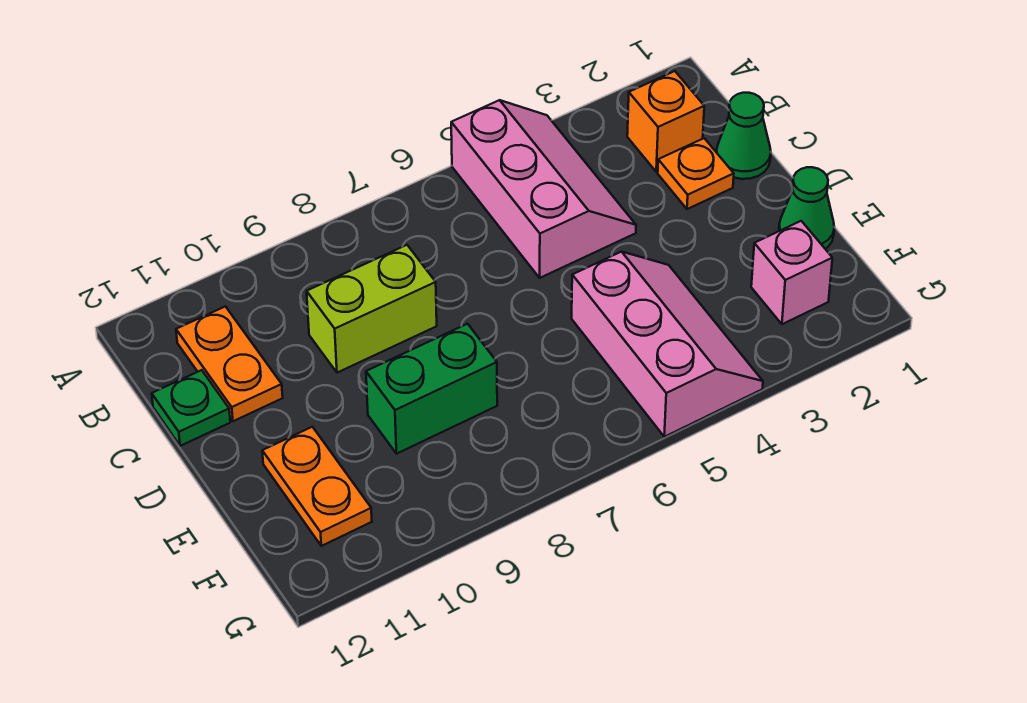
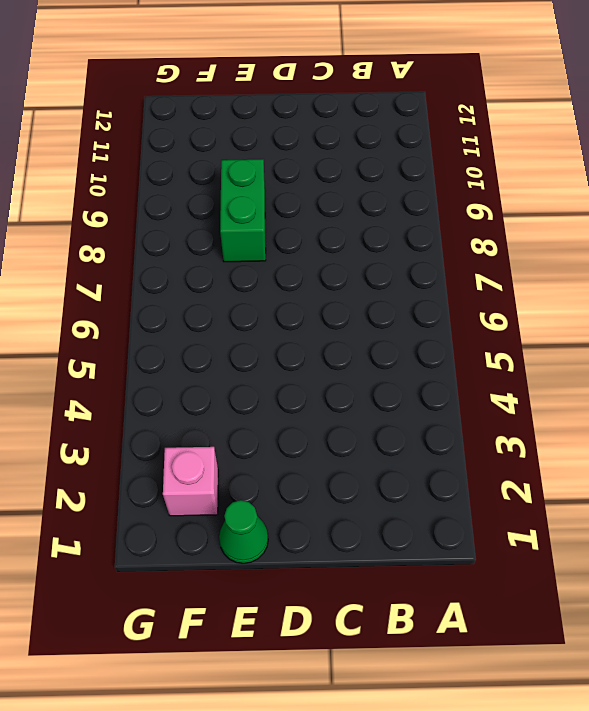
none -> pink slope A4:C5 level 1 top 5
none -> orange brick B2 level 1
none -> orange plate B11:C11 level 1

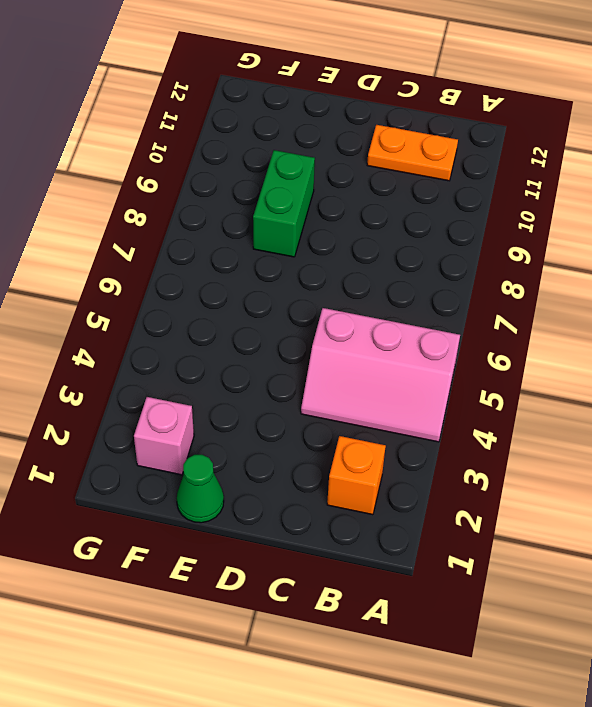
none -> green cone C1 level 1
none -> orange plate C2 level 1
none -> lime brick C8:C9 level 1

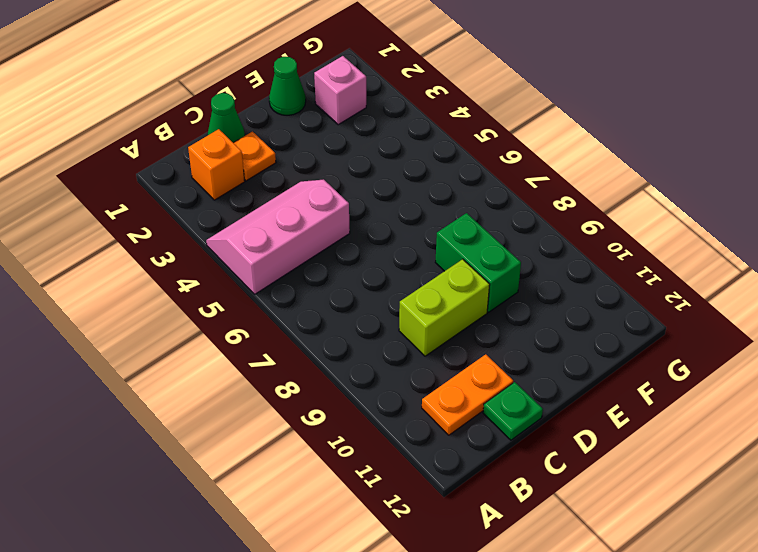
lime brick C9:D9 level 1 -> lime brick C8:C9 level 1
none -> pink slope E4:G5 level 1 top 5
none -> orange plate E11:F11 level 1

